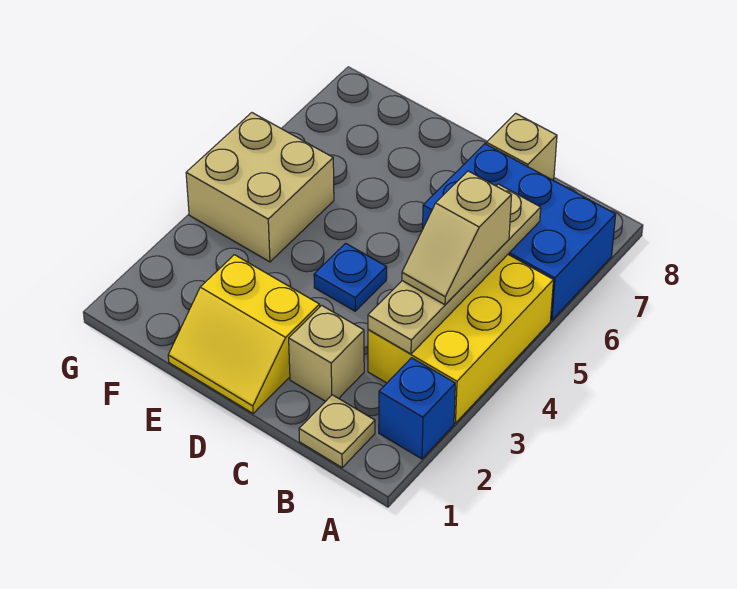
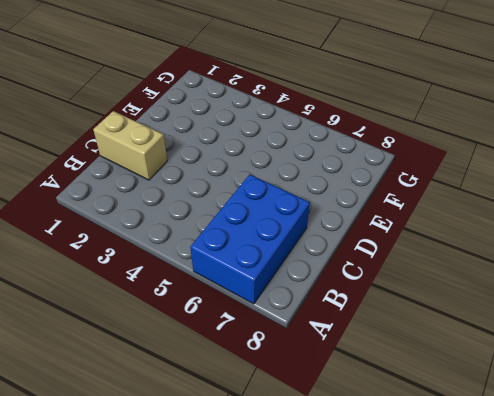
tan brick C1:C2 level 1 -> tan brick C2 level 1
none -> blue brick A2 level 1
none -> yellow brick A3:B5 level 1

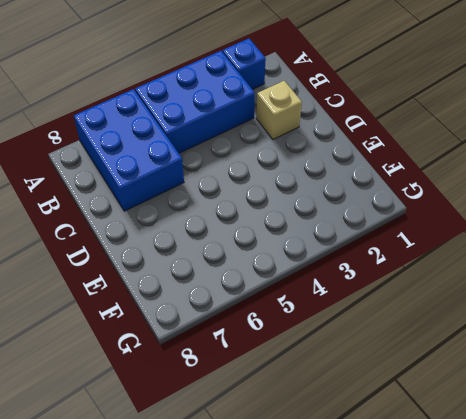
blue brick A3:B5 level 1 -> yellow brick A3:B5 level 1
none -> tan plate B1 level 1
none -> tan brick C8 level 1

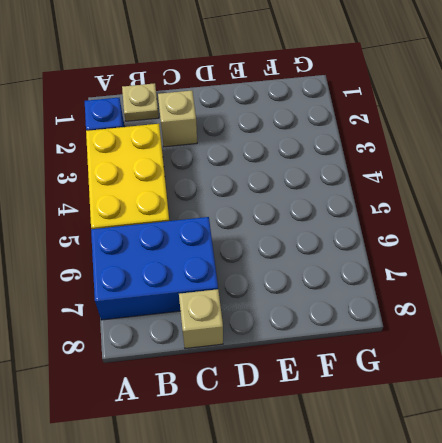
none -> yellow slope D1:E2 level 1 top 2
none -> blue plate D4 level 1

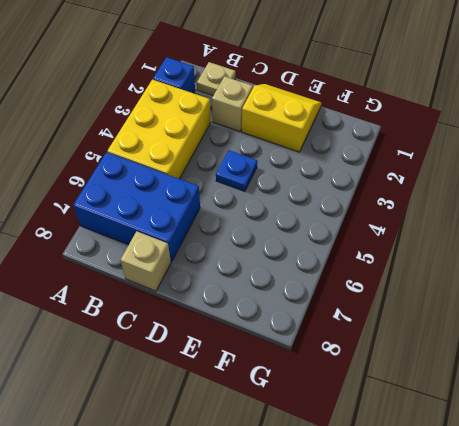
none -> tan brick F4:G5 level 1
none -> tan plate B3:B6 level 2

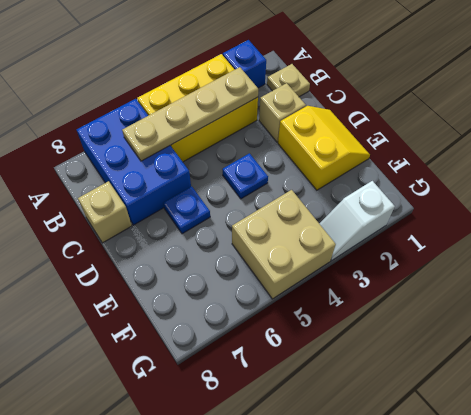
blue plate D6 level 1 -> none
white slope G2:G3 level 1 top 2 -> none
none -> tan slope B4:B5 level 3 top 5

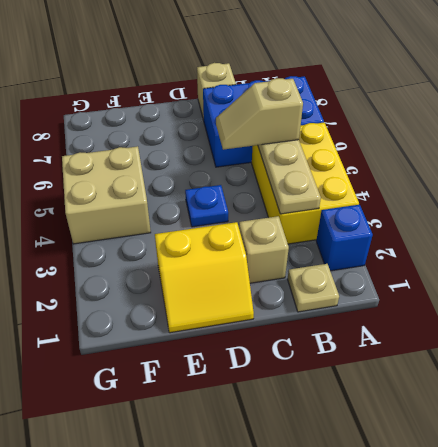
tan slope B5:C5 level 3 top B -> tan slope B4:B5 level 3 top 5

